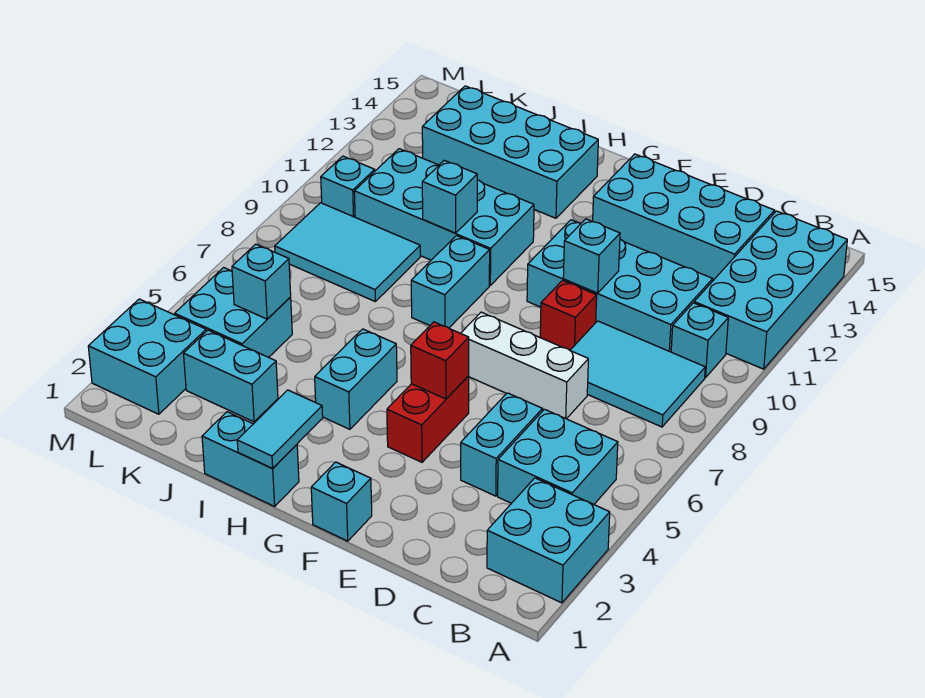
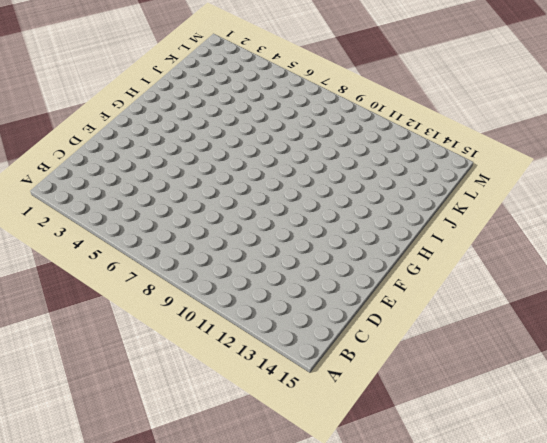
none -> cyan brick A2:B3 level 1
none -> cyan brick A11:B14 level 1
none -> cyan brick B4:C5 level 1

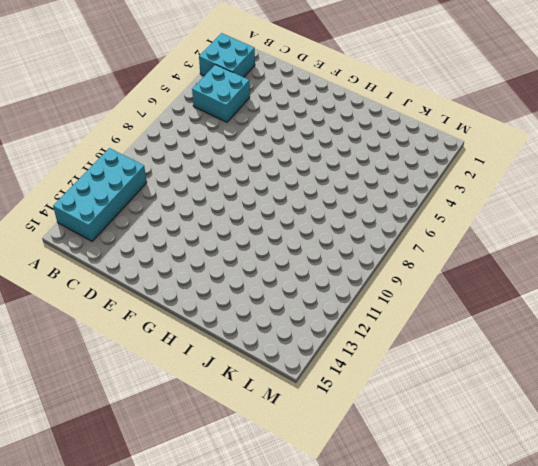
none -> cyan tile B8:D9 level 1
none -> cyan brick B10 level 1
none -> cyan brick C10:F11 level 1

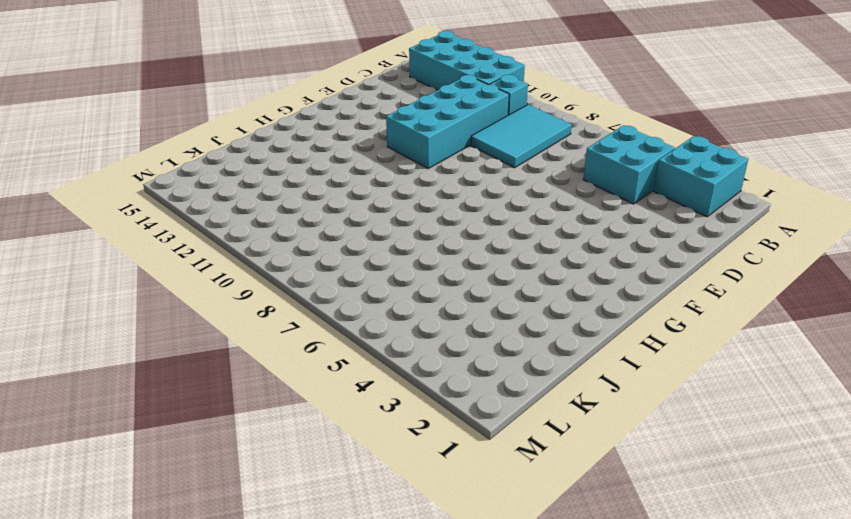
none -> cyan brick C13:F14 level 1
none -> cyan brick D4:D5 level 1
none -> white brick D7:F7 level 1

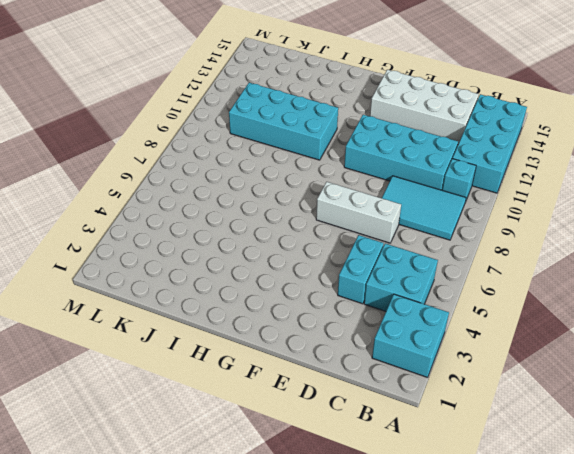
white brick C13:F14 level 1 -> cyan brick C13:F14 level 1
none -> red brick E9 level 1
none -> cyan brick F1 level 1
none -> red brick F4:F5 level 1

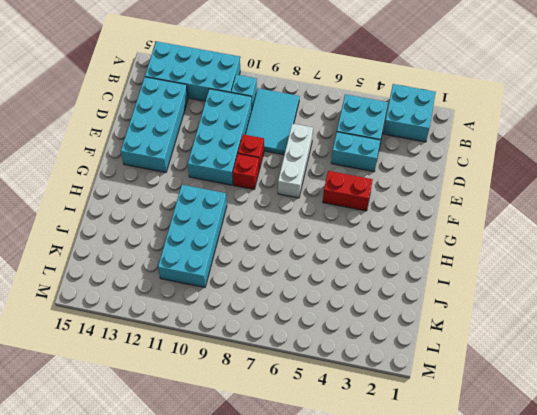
red brick F9 level 1 -> red brick F5 level 2
none -> cyan brick F1 level 1
none -> cyan brick H1:I1 level 1
none -> cyan brick H4:H5 level 1

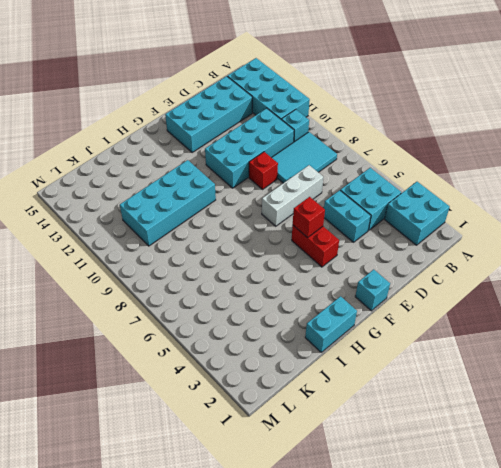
none -> cyan brick H4:H5 level 1
none -> cyan brick H8:H9 level 1
none -> cyan brick H13:K14 level 1

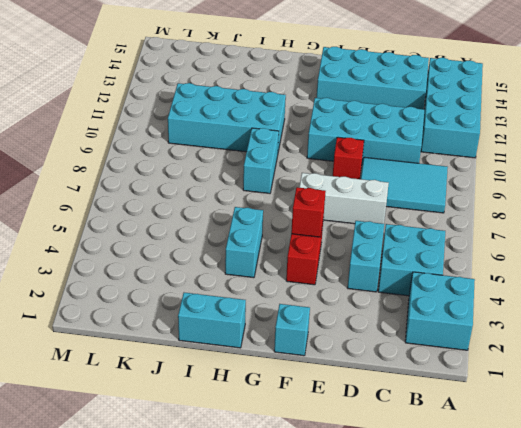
none -> cyan brick B10 level 1
none -> cyan brick H13:K14 level 1
none -> cyan brick J3:K3 level 1

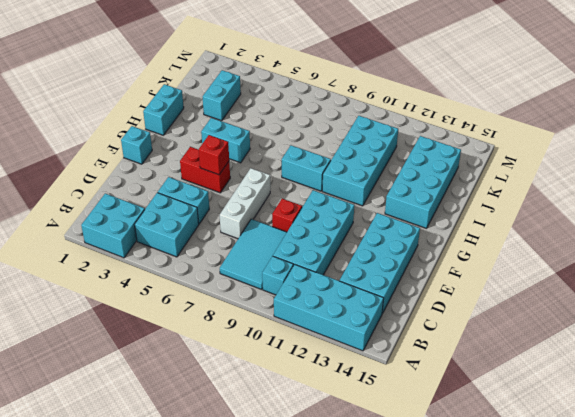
none -> cyan tile J8:L9 level 1
none -> cyan brick K4:L5 level 1
none -> cyan brick L2:M3 level 1

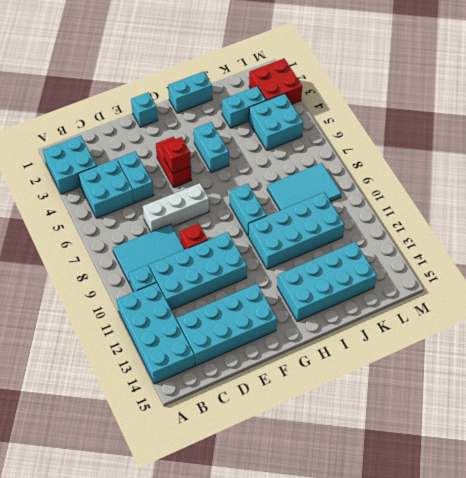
red brick L2:M3 level 1 -> cyan brick L2:M3 level 1
none -> cyan brick L10 level 1
none -> cyan brick E10 level 2
none -> cyan tile H1:H2 level 2

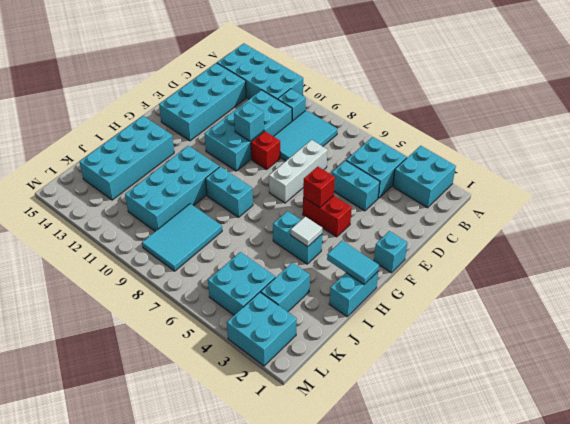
white tile H4 level 2 -> none
none -> cyan brick L10 level 1
none -> cyan brick I10 level 2
none -> cyan brick K5 level 2

